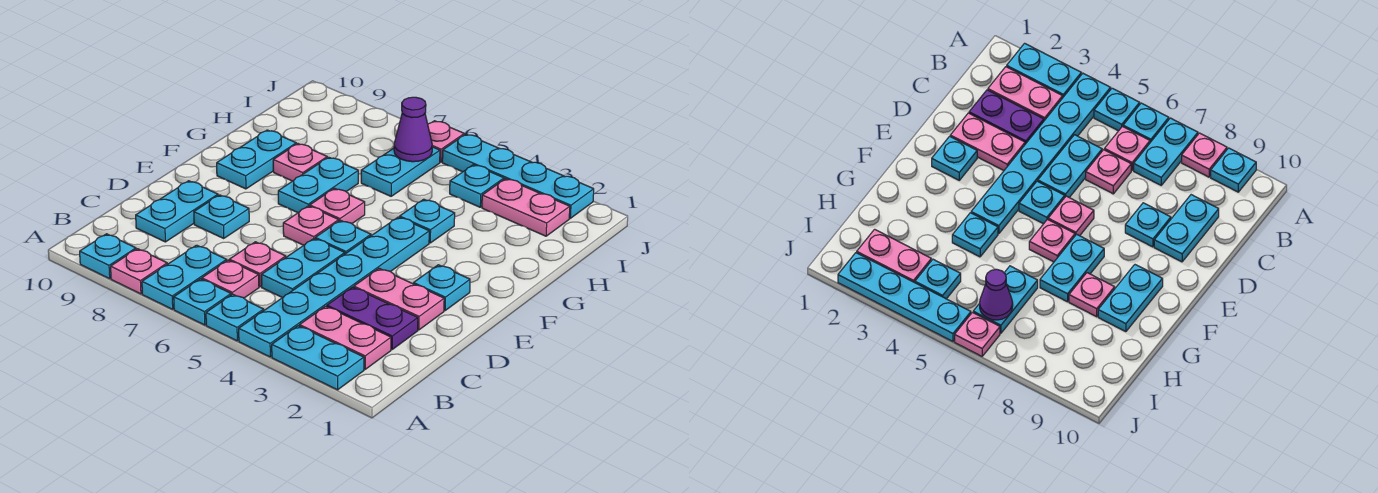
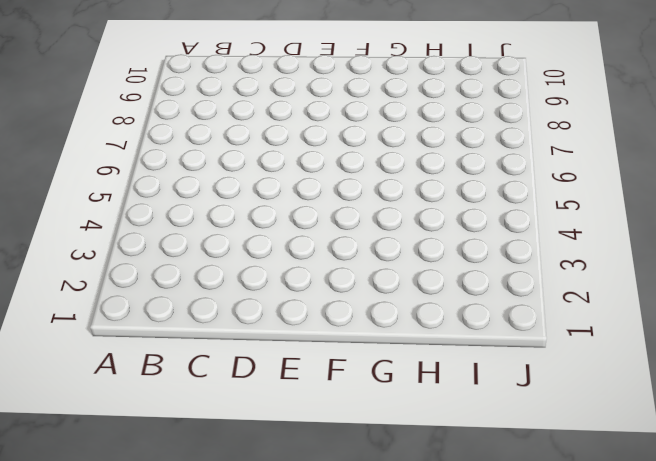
none -> cyan plate A2:A3 level 1
none -> cyan plate A4:F4 level 1
none -> cyan plate A5 level 1

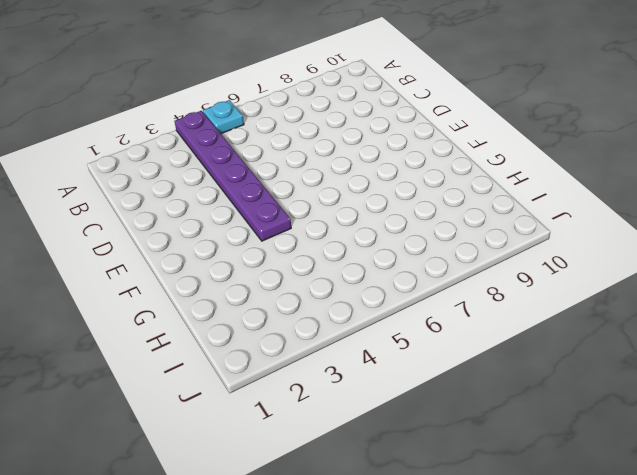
purple plate A4:F4 level 1 -> cyan plate A4:F4 level 1
none -> cyan plate A2:A3 level 1
none -> cyan plate A6 level 1
none -> cyan plate A7:B7 level 1

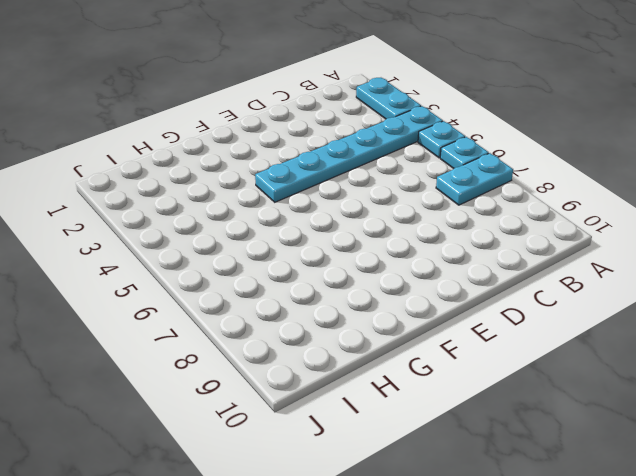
none -> pink plate A8 level 1
none -> cyan plate A9 level 1
none -> pink plate B2:B3 level 1

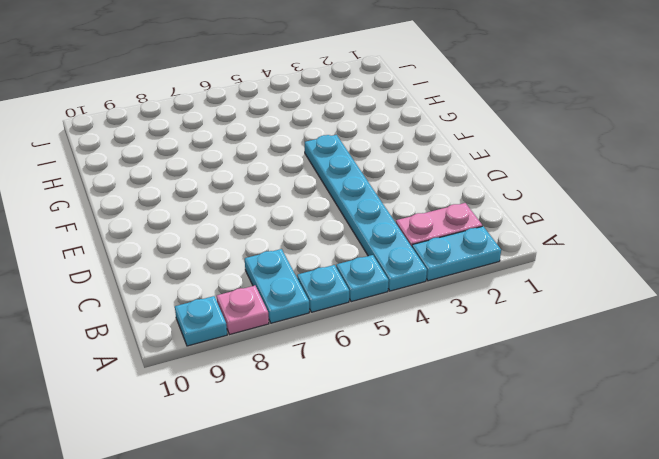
none -> pink plate B6 level 1
none -> purple plate C2:C3 level 1
none -> cyan plate C5:D5 level 1

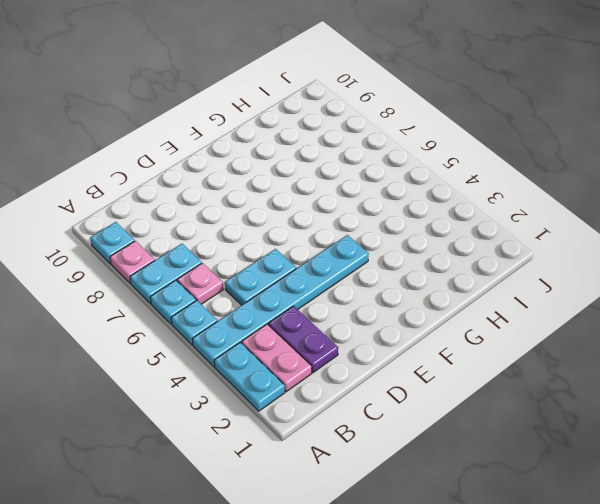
none -> pink plate C6 level 1
none -> cyan plate C9:D9 level 1
none -> pink plate D2:D3 level 1

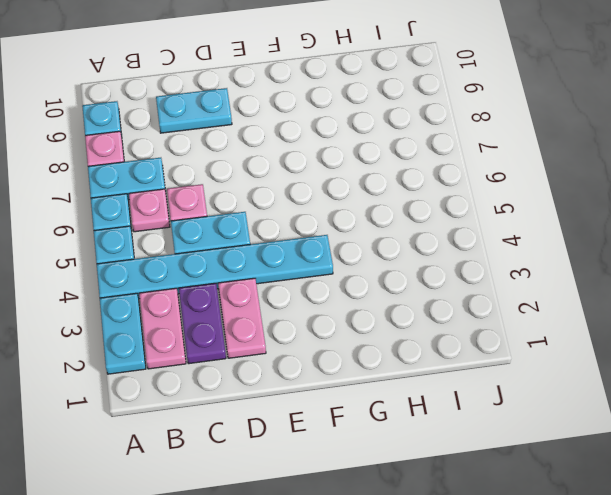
none -> cyan plate D8 level 1
none -> cyan plate E2 level 1
none -> cyan plate E5 level 1

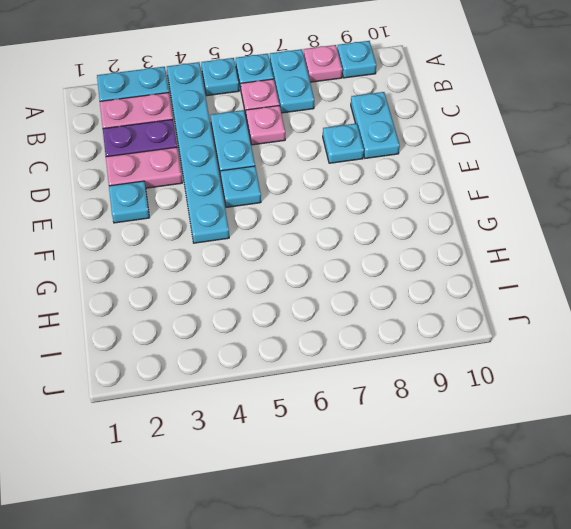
none -> pink plate E6 level 1
none -> pink plate F6 level 1
none -> cyan plate F7:G7 level 1

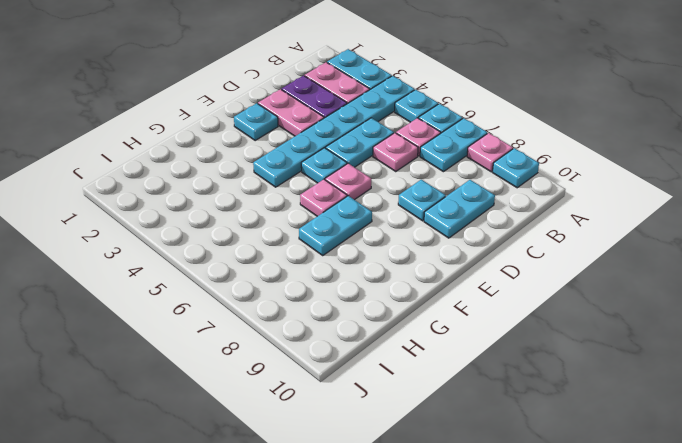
none -> cyan plate F9:G9 level 1
none -> cyan plate G4 level 1
none -> pink plate G8 level 1

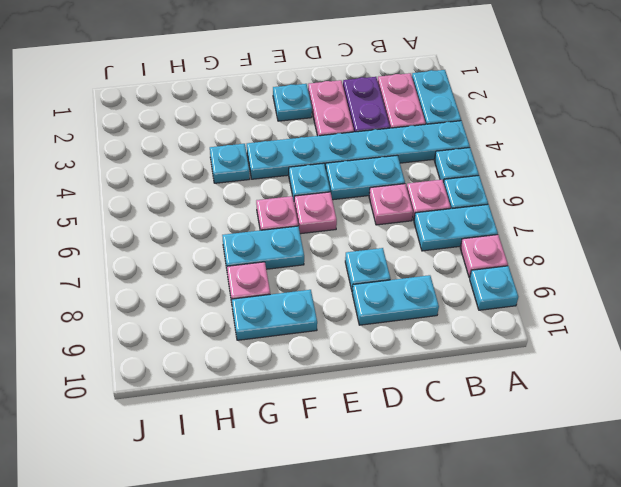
none -> cyan plate H6:I6 level 1
none -> pink plate I2:I3 level 1
none -> cyan plate I4 level 1

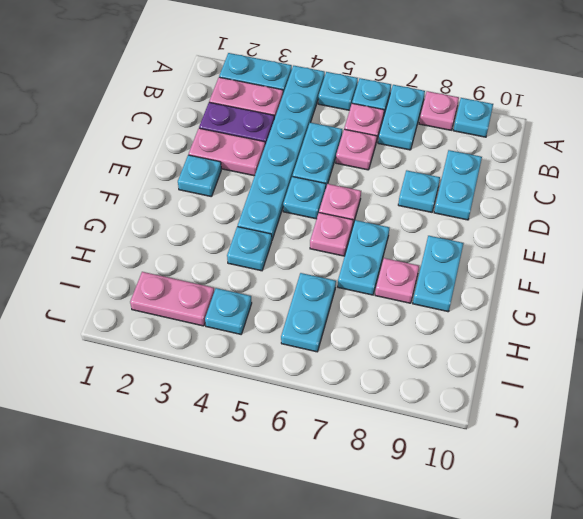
none -> cyan plate J2:J5 level 1
none -> pink plate J6 level 1
none -> purple cone I6 level 2

